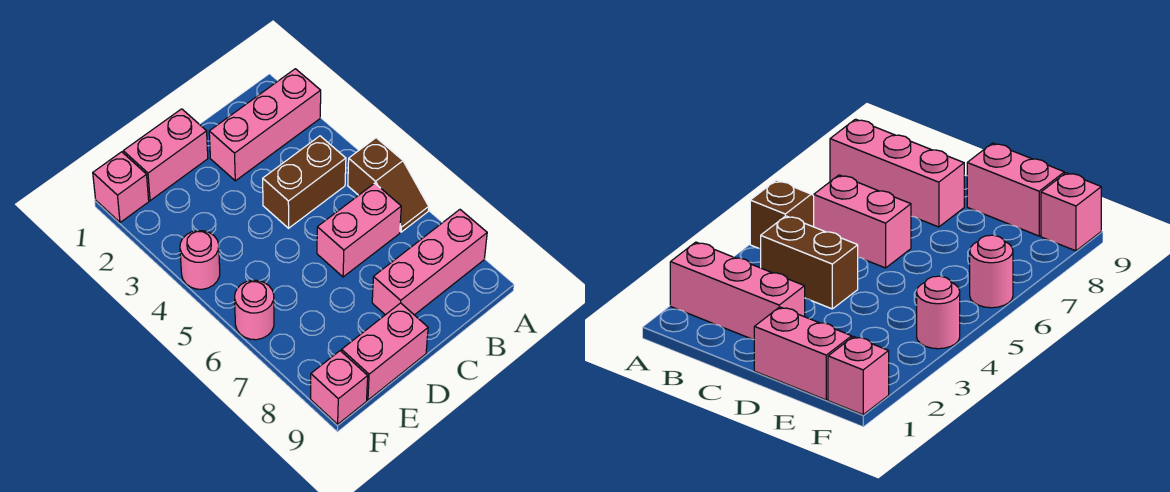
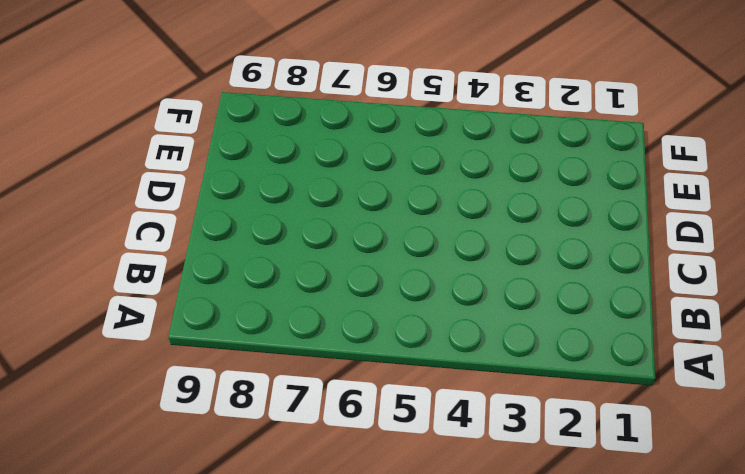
none -> pink brick A2:C2 level 1
none -> brown slope A5:A6 level 1 top 5

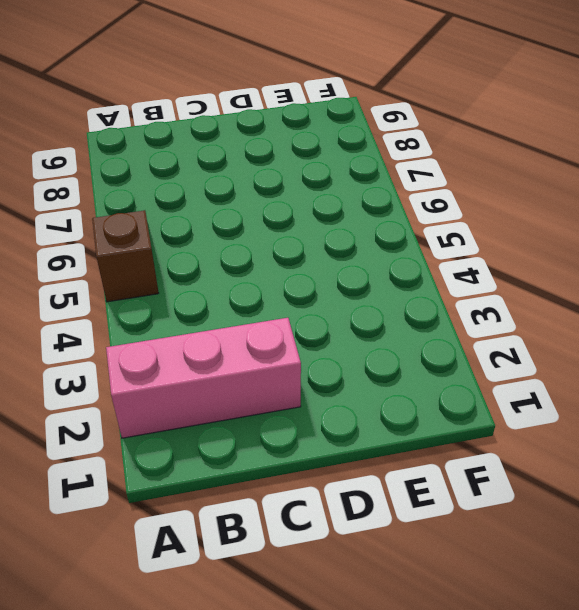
none -> pink brick A8:C8 level 1
none -> brown brick B4:C4 level 1

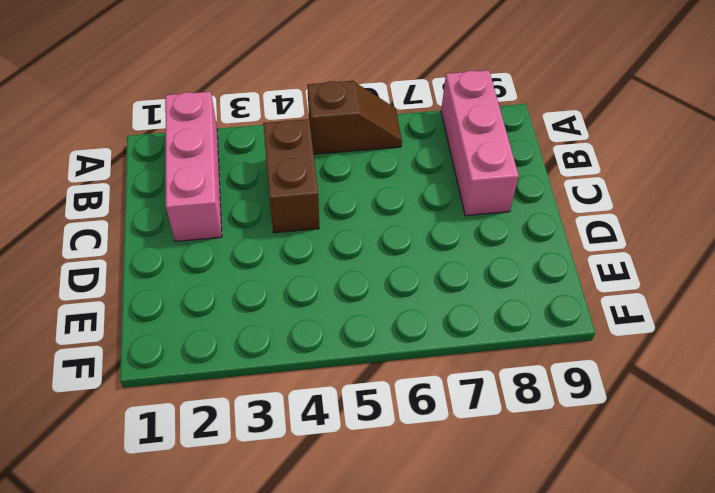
none -> pink brick B6:C6 level 1
none -> pink brick D1:E1 level 1

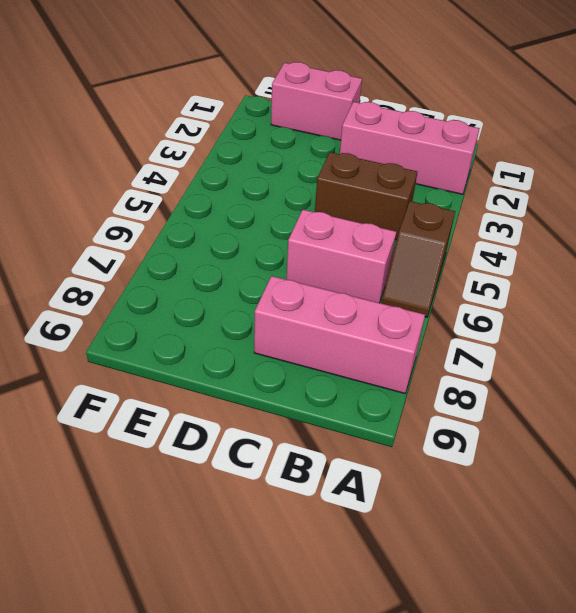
none -> pink brick D9:E9 level 1
none -> pink brick F1 level 1

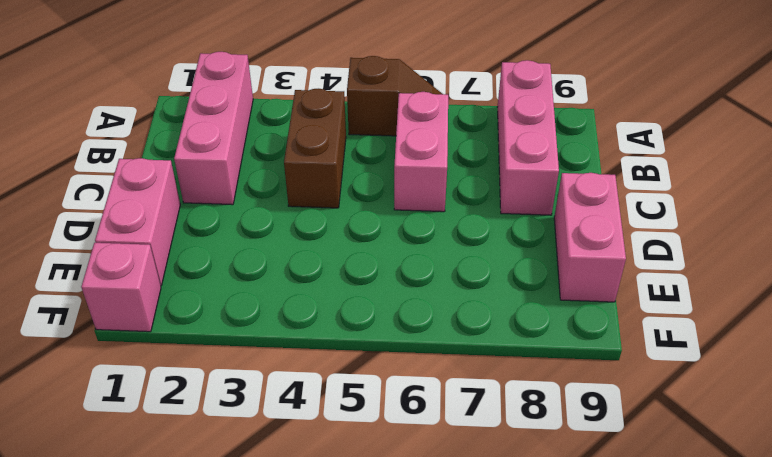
none -> pink round brick F4 level 1
none -> pink round brick F6 level 1

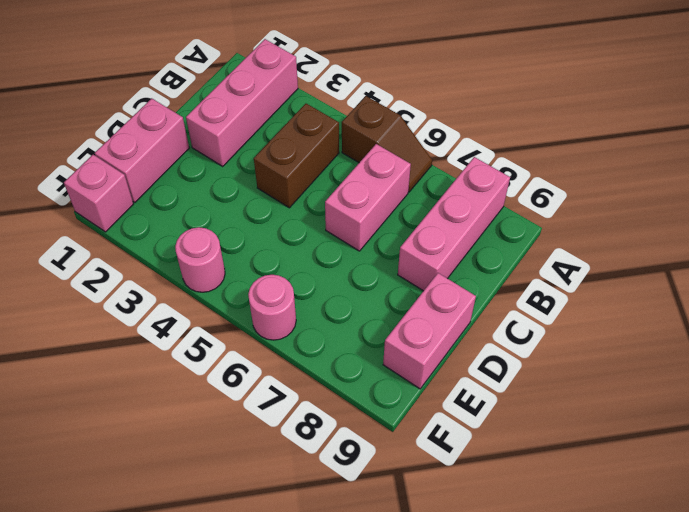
none -> pink brick F9 level 1

